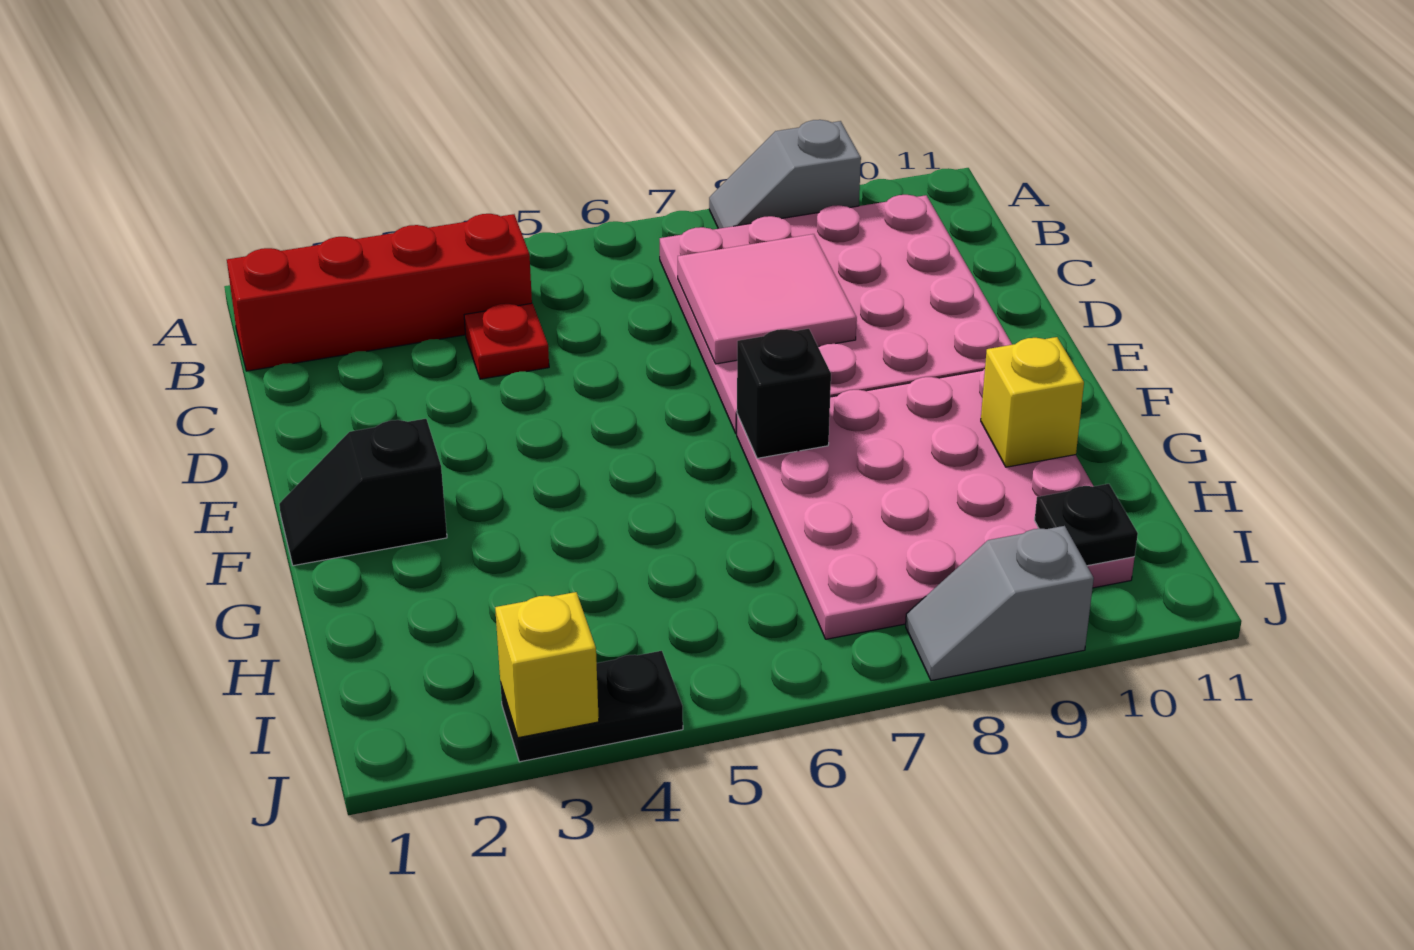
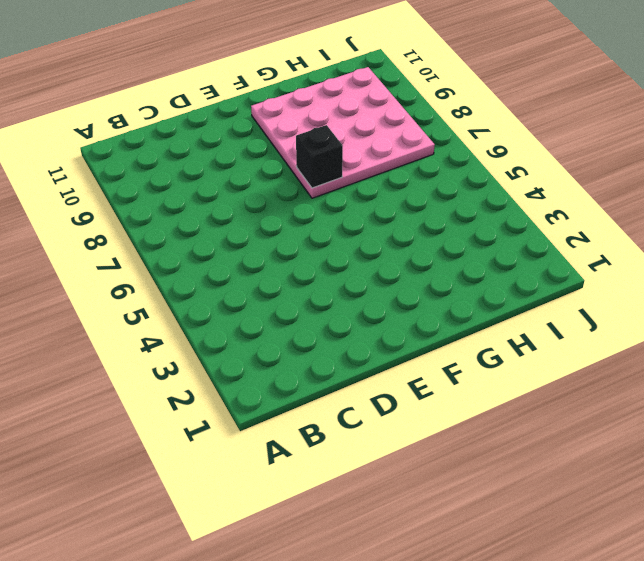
none -> grey slope A8:A9 level 1 top 9
none -> red brick B1:B4 level 1
none -> pink plate B7:E10 level 1

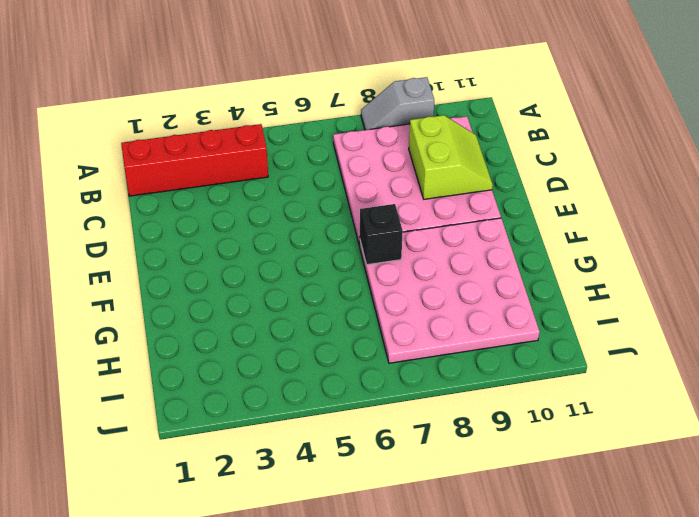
lime slope C9:D10 level 2 top 9 -> none
none -> red plate C4 level 1
none -> black slope F1:F2 level 1 top 2
none -> black plate J3:J4 level 1

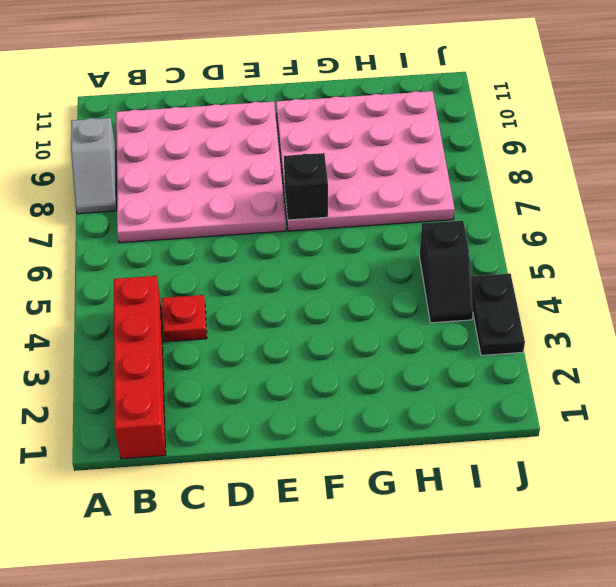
black slope I4:I5 level 1 top 5 -> black slope F1:F2 level 1 top 2
none -> grey slope J8:J9 level 1 top 9
none -> pink tile C7:D8 level 2
none -> yellow brick G10 level 2

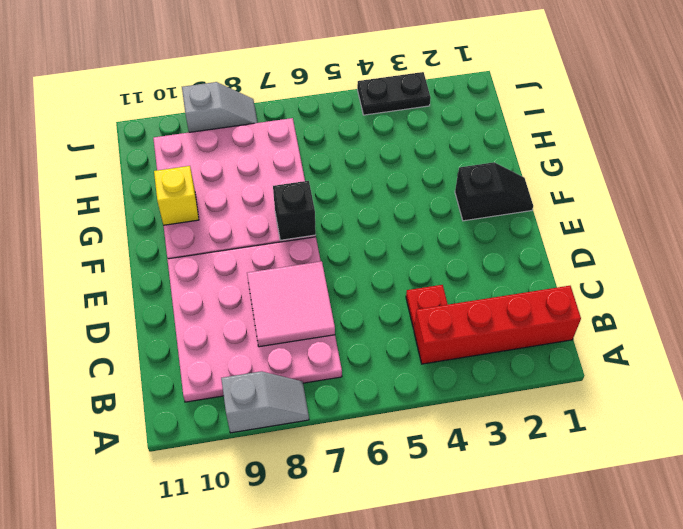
none -> black plate I10 level 2
none -> yellow brick J3 level 2

